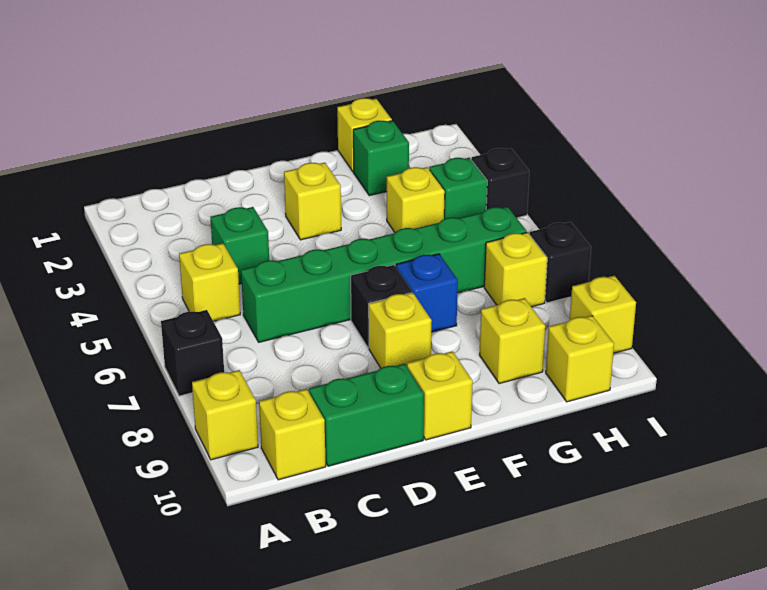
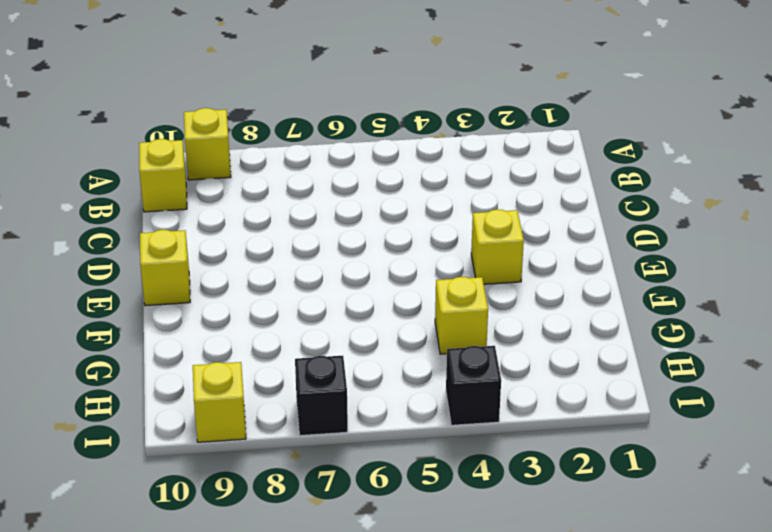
none -> black brick A7 level 1
none -> yellow brick B5 level 1
none -> green brick C4 level 1

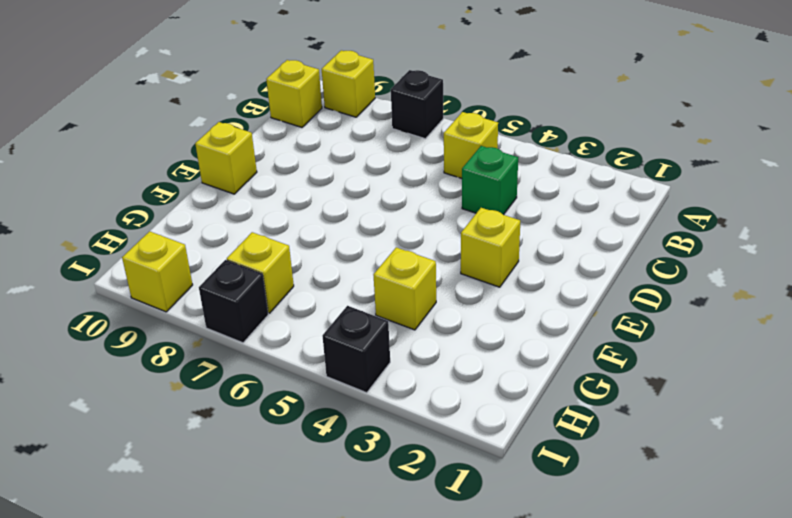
none -> green brick C6:H6 level 1
none -> green brick C10:D10 level 1
none -> black brick E7 level 1

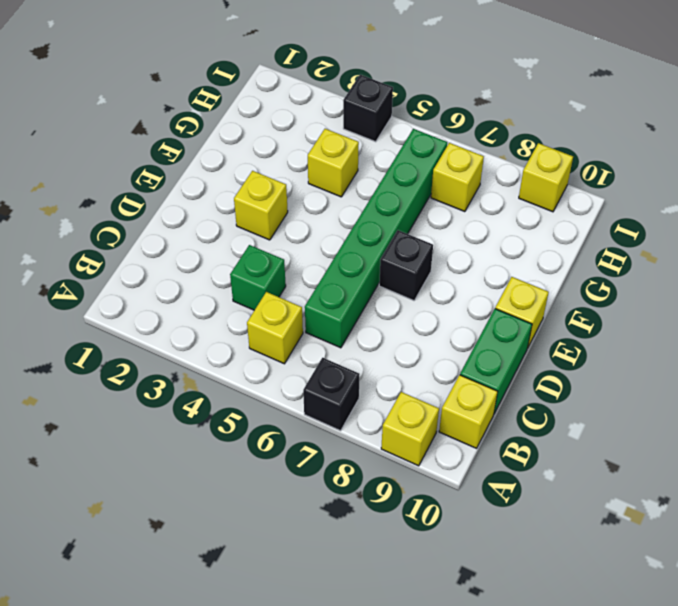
none -> yellow brick E8 level 1
none -> blue brick F7 level 1
none -> yellow brick G1 level 1

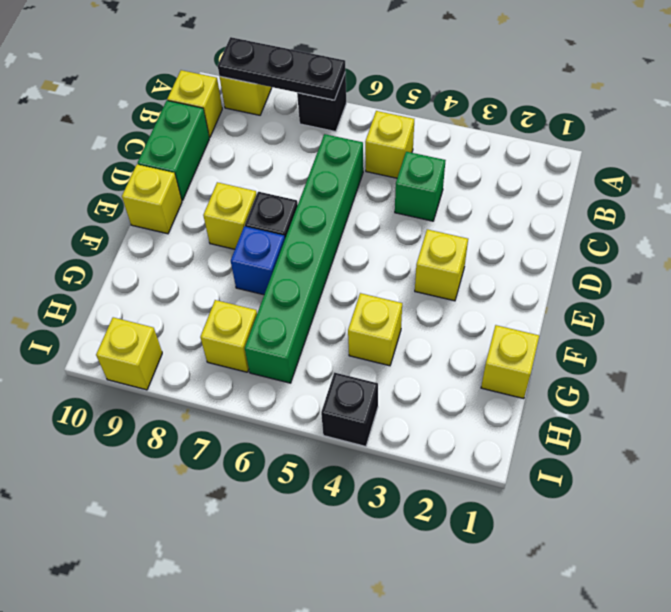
black plate A7:A9 level 2 -> none
none -> green brick G2 level 1
none -> yellow brick G9 level 1
none -> green brick H4 level 1

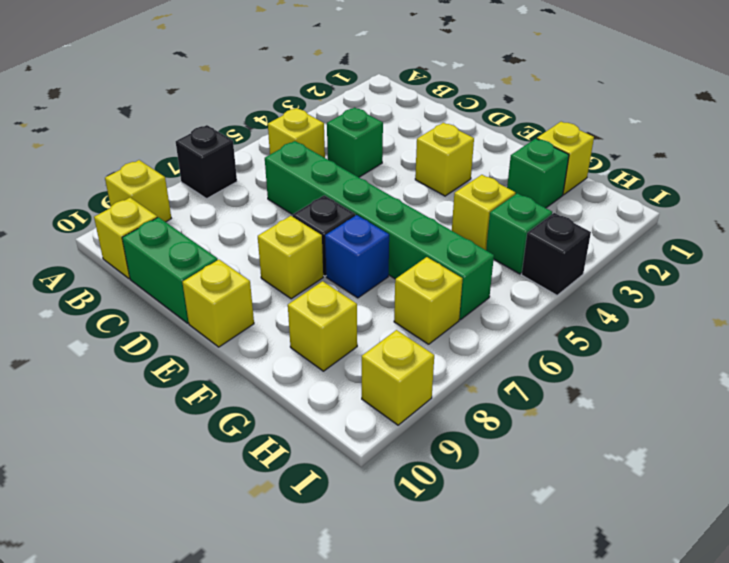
none -> yellow brick H10 level 1
none -> black brick I7 level 1

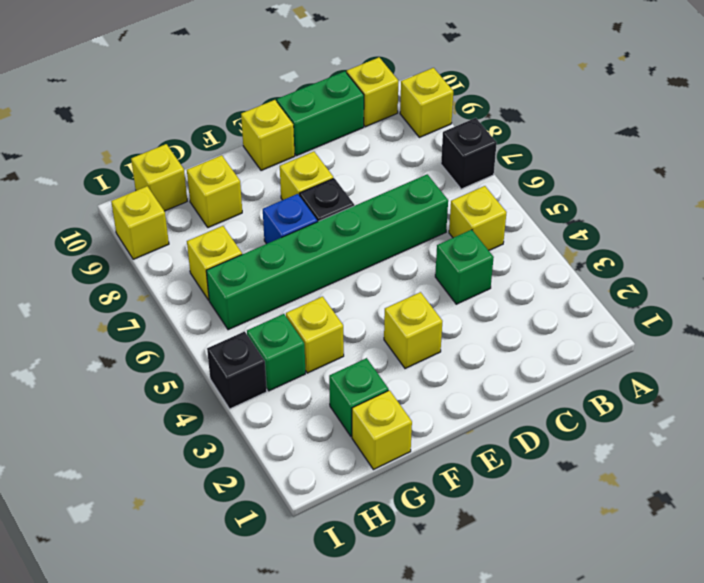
none -> black brick I7 level 1

